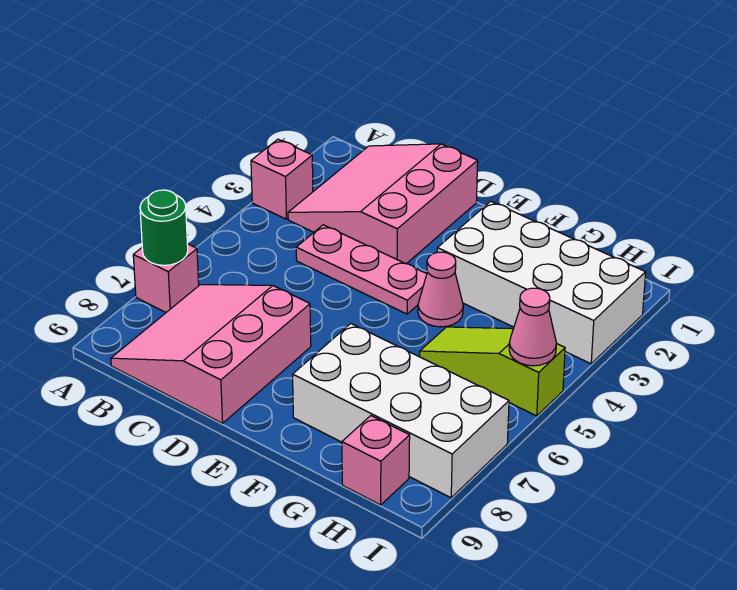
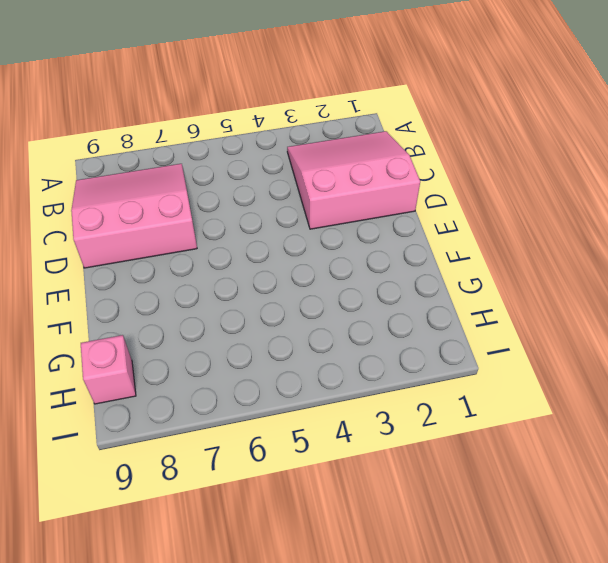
none -> pink brick A3 level 1
none -> pink brick A7 level 1
none -> pink plate C4:E4 level 1

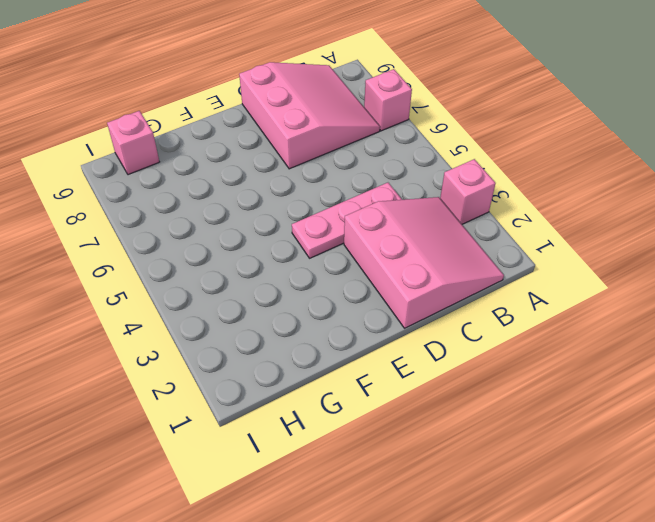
none -> white brick F2:I3 level 1
none -> pink cone F4 level 1
none -> white brick F7:I8 level 1

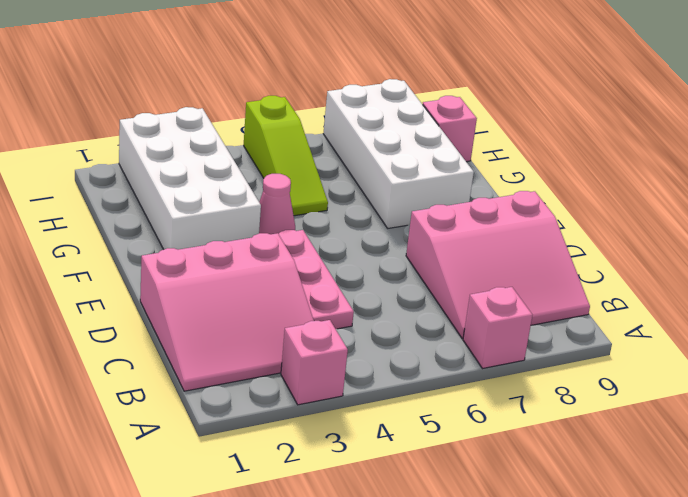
none -> green round brick A7 level 2
none -> pink cone I5 level 2

